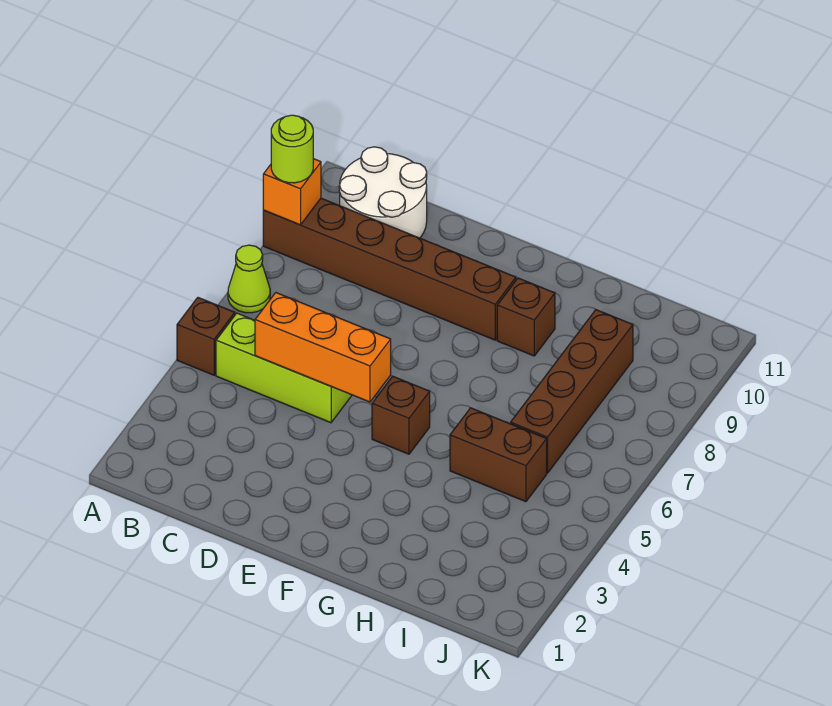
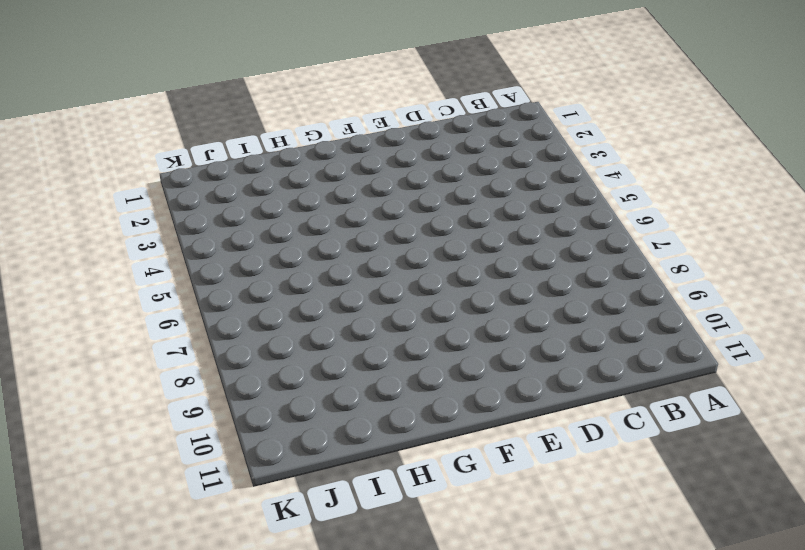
none -> brown brick A5 level 1
none -> lime cone A7 level 1
none -> brown brick A9:F9 level 1

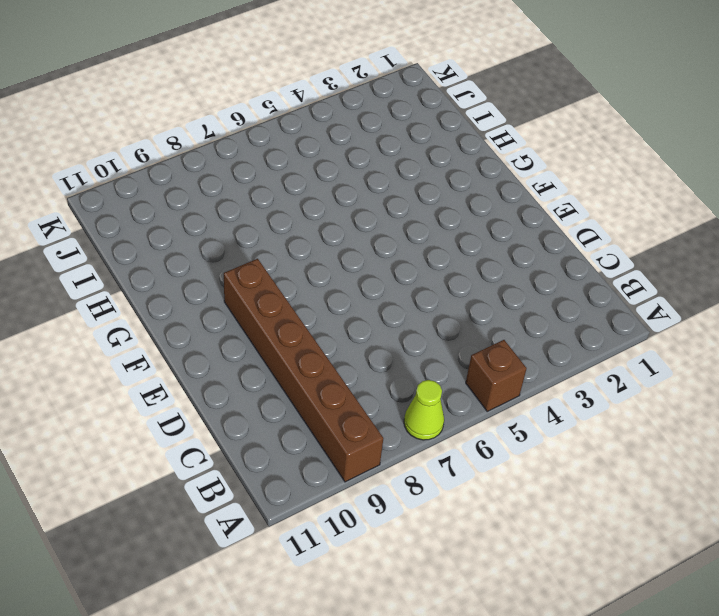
none -> lime brick B5:D5 level 1
none -> white round brick B10:C11 level 1
none -> brown brick F5 level 1

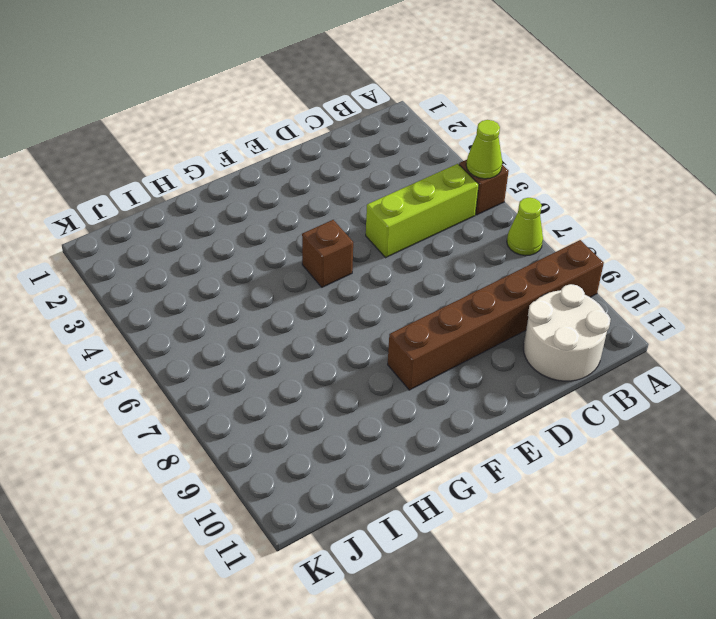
lime cone A5 level 2 -> none
none -> brown brick G9 level 1
none -> brown brick H5:I5 level 1
none -> brown brick I6:I9 level 1

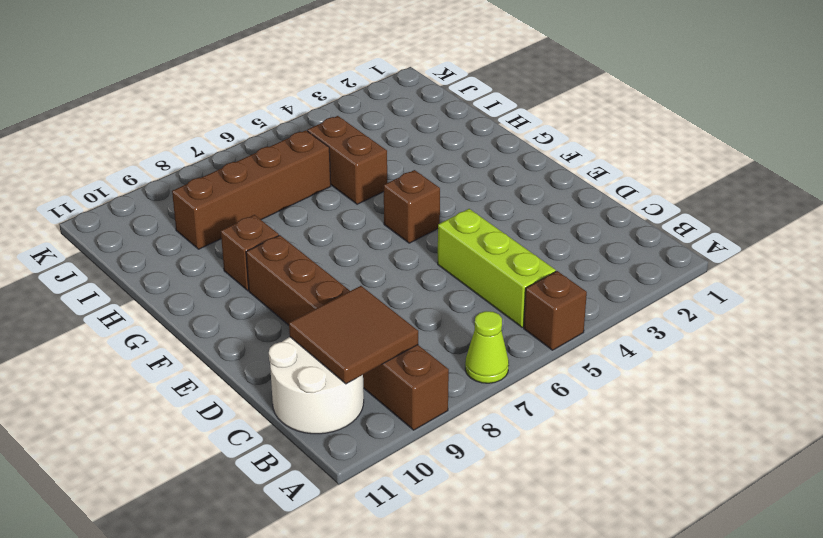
brown tile B9:C10 level 2 -> none
none -> orange brick A9 level 2
none -> orange brick C5:E5 level 2
none -> lime round brick A9 level 3

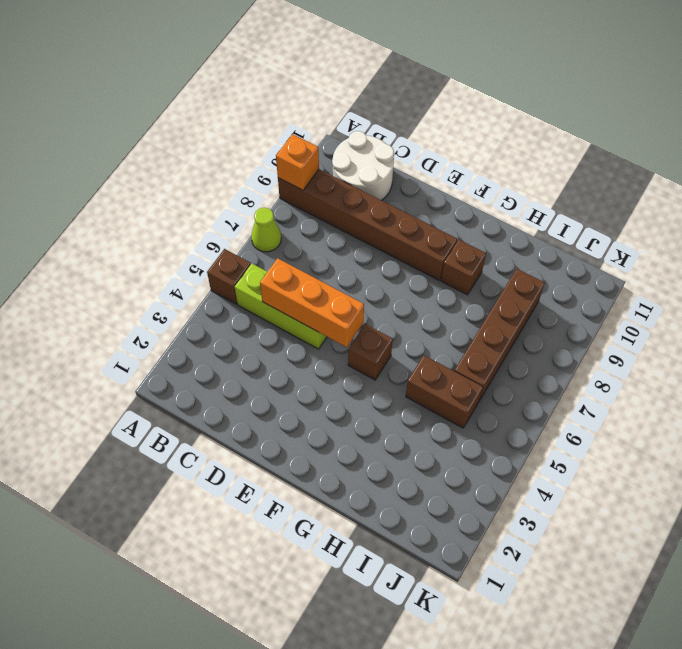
none -> lime round brick A9 level 3

